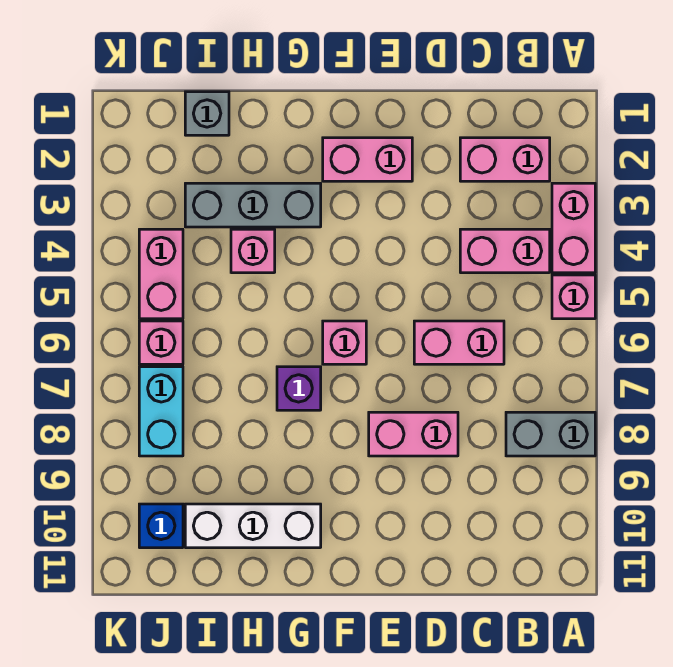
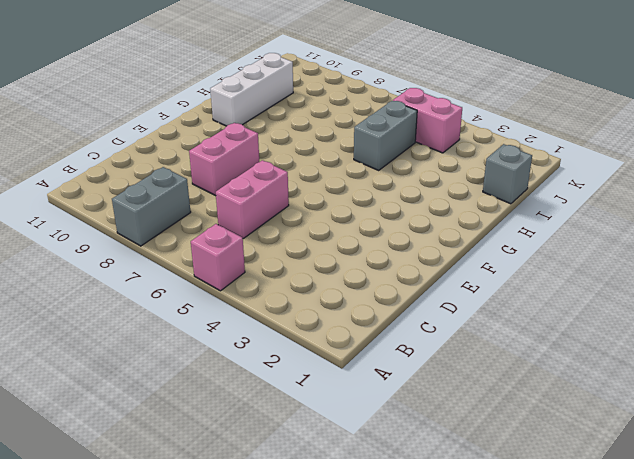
grey brick H5:I5 level 1 -> none
none -> pink brick A3:A4 level 1
none -> pink brick B2:C2 level 1
none -> pink brick B4:C4 level 1

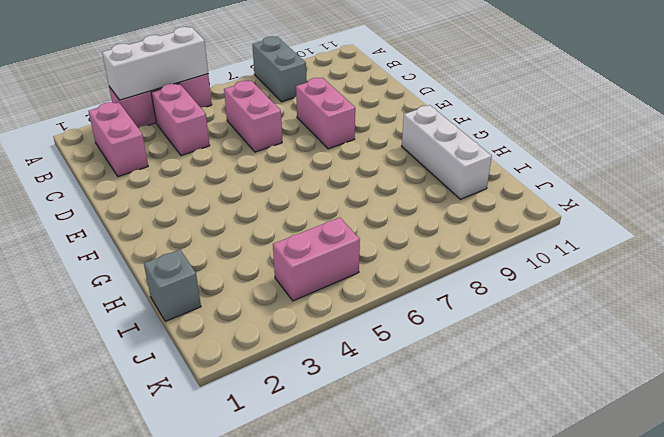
white brick A3:A5 level 2 -> none
none -> pink brick E2:F2 level 1
none -> pink brick F6 level 1
none -> grey brick G3:I3 level 1

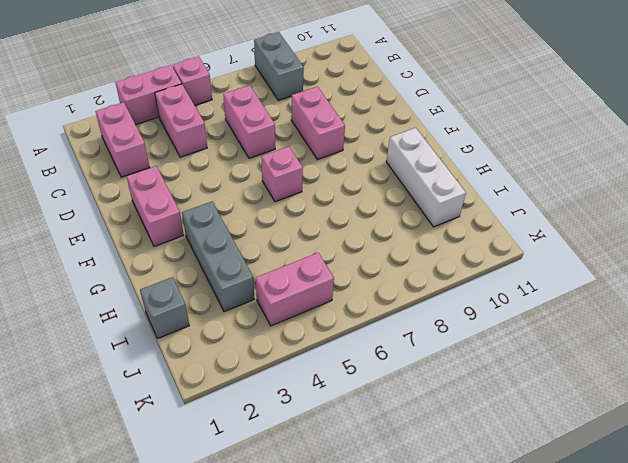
none -> purple brick G7 level 1
none -> pink brick H4 level 1
none -> pink brick J6 level 1

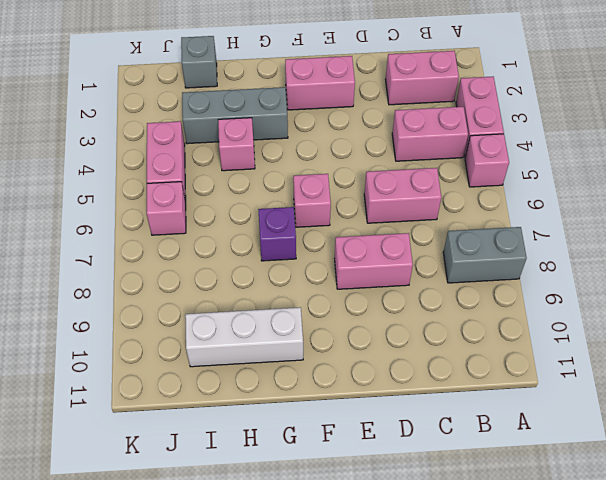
none -> cyan brick J7:J8 level 1
none -> blue brick J10 level 1

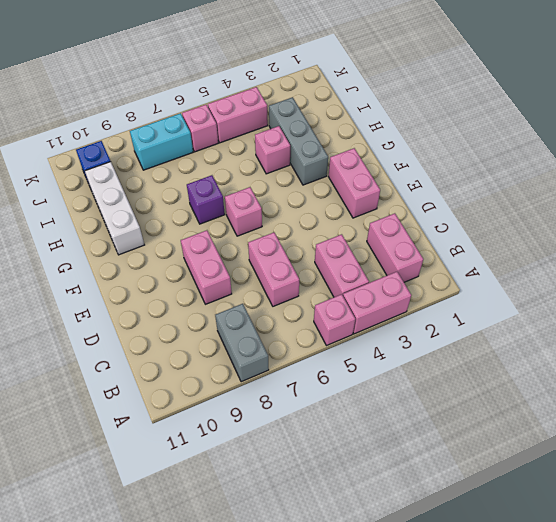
none -> grey brick I1 level 1

